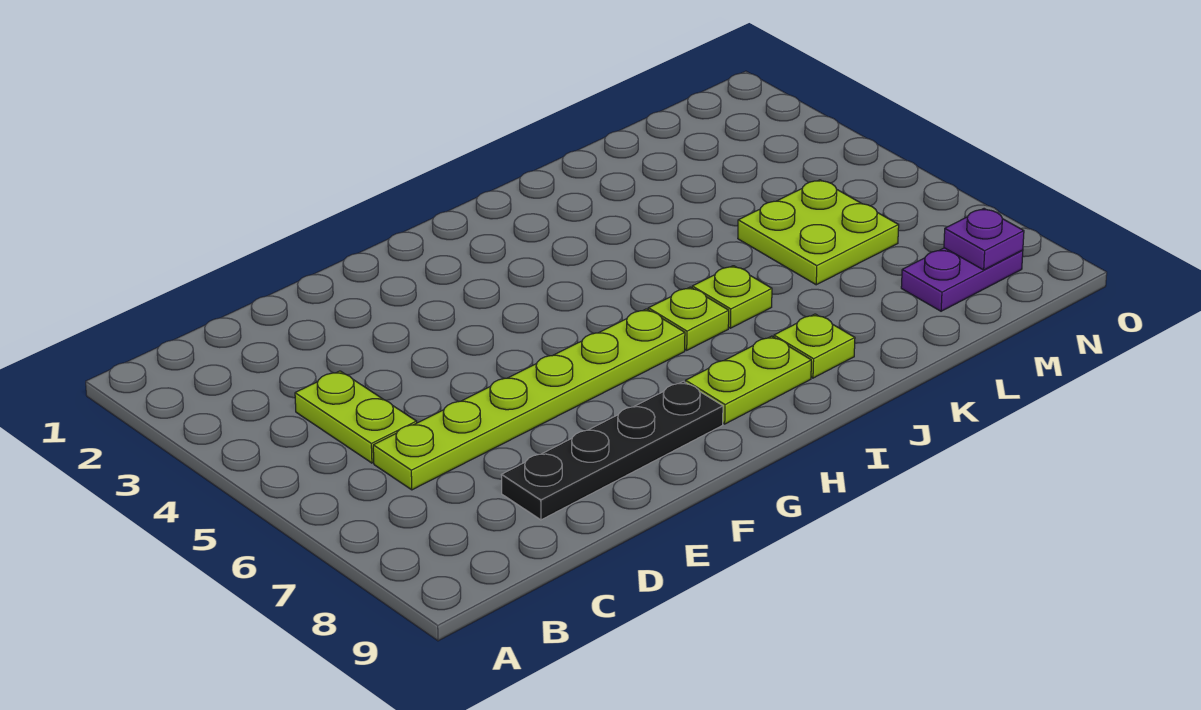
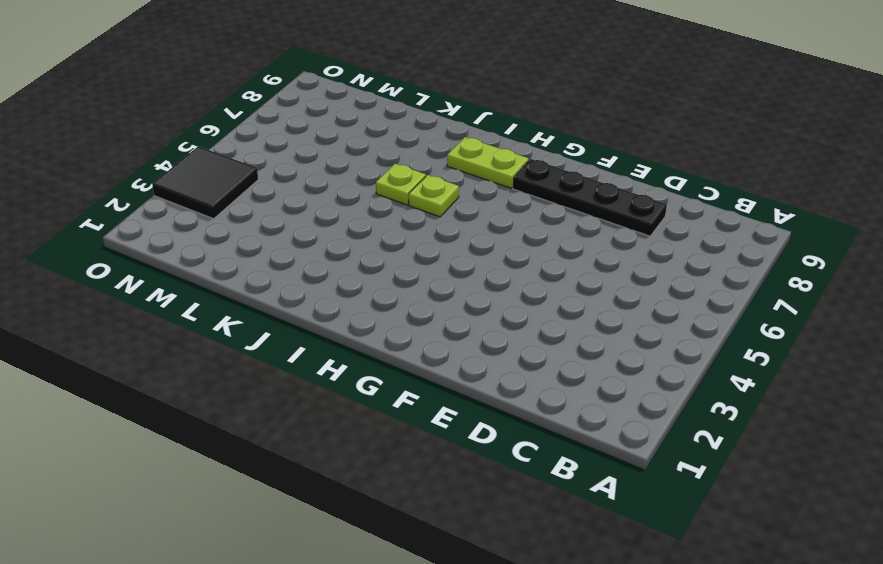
black tile N3:O4 level 1 -> none
none -> lime plate C4:C5 level 1
none -> lime plate C6:H6 level 1

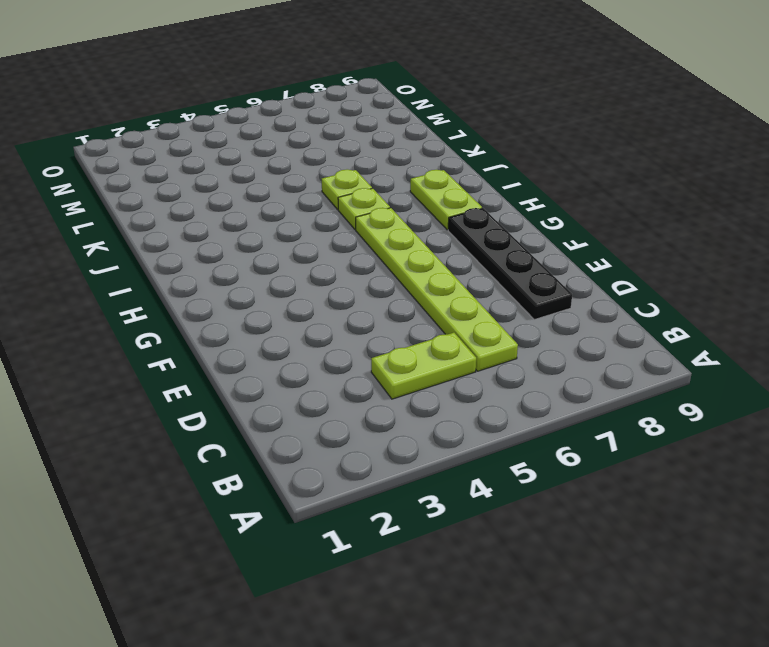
none -> lime plate J8 level 1
none -> lime plate L5:M6 level 1

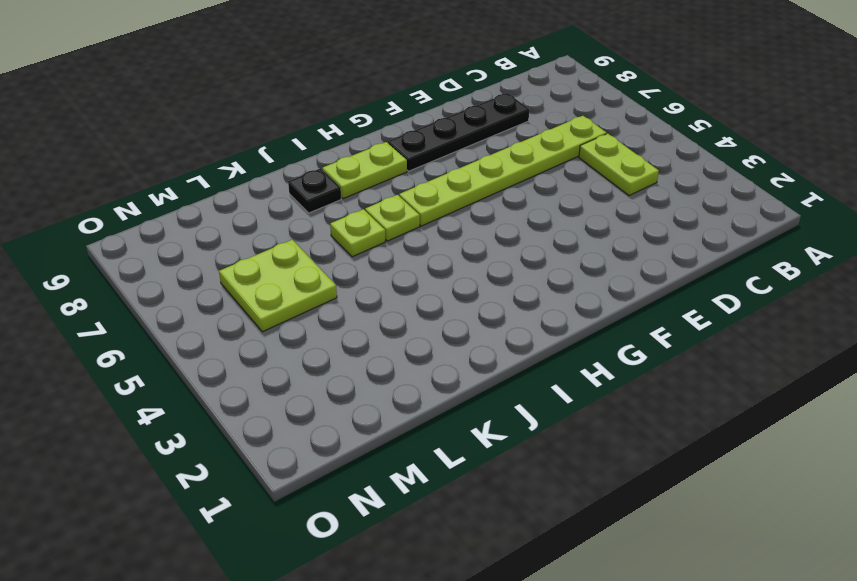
black plate J8 level 1 -> lime plate J8 level 1
none -> purple plate M8:N8 level 1
none -> purple plate N8 level 2

